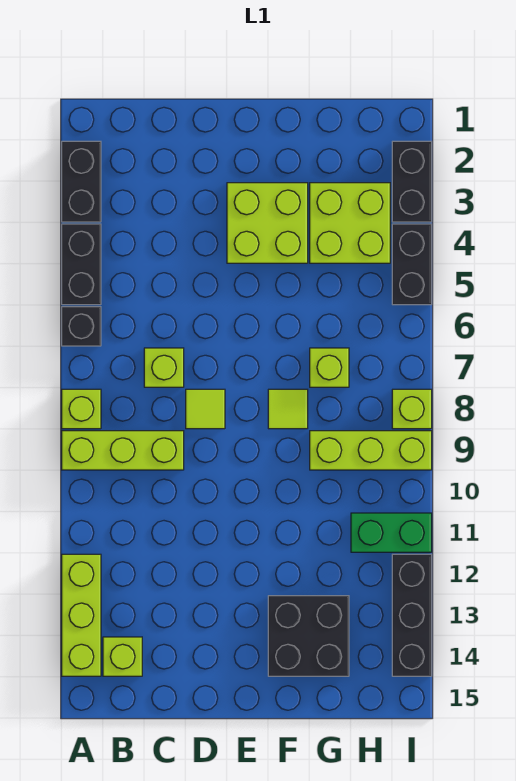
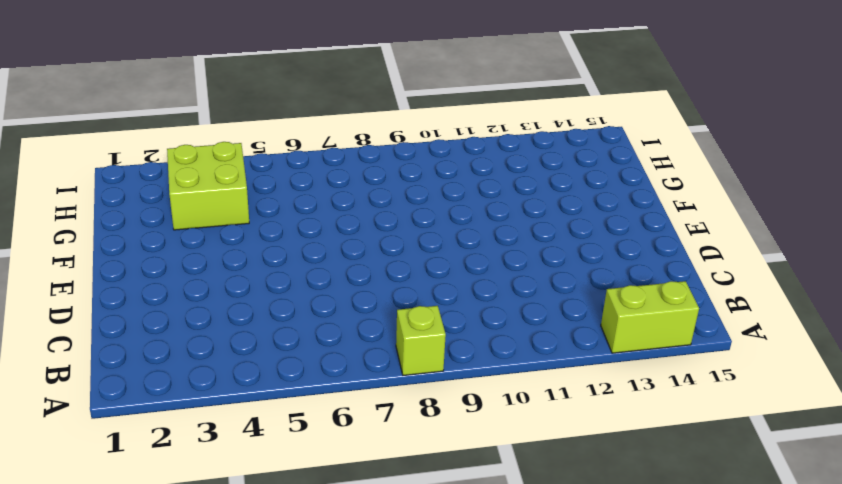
lime brick A13:A14 level 1 -> lime brick A12:A14 level 1
none -> black brick A2:A3 level 1
none -> black brick A4:A5 level 1
none -> black brick A6 level 1

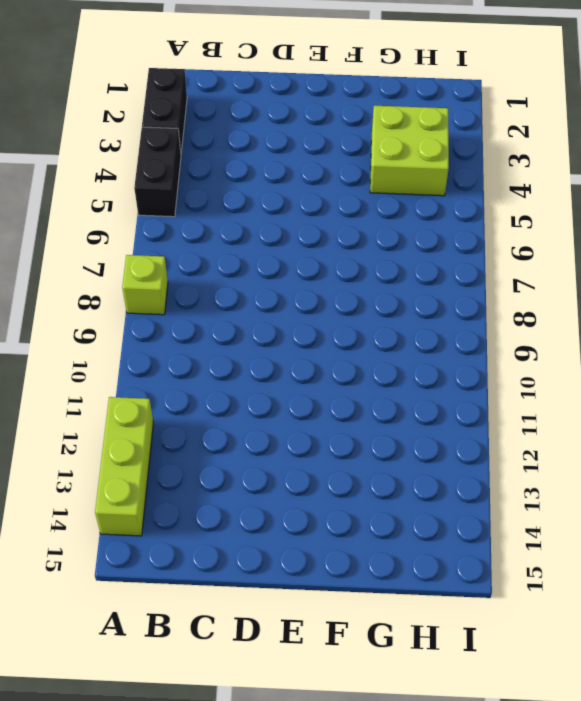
none -> black brick A6 level 1
none -> lime brick A9:C9 level 1
none -> lime brick B14 level 1

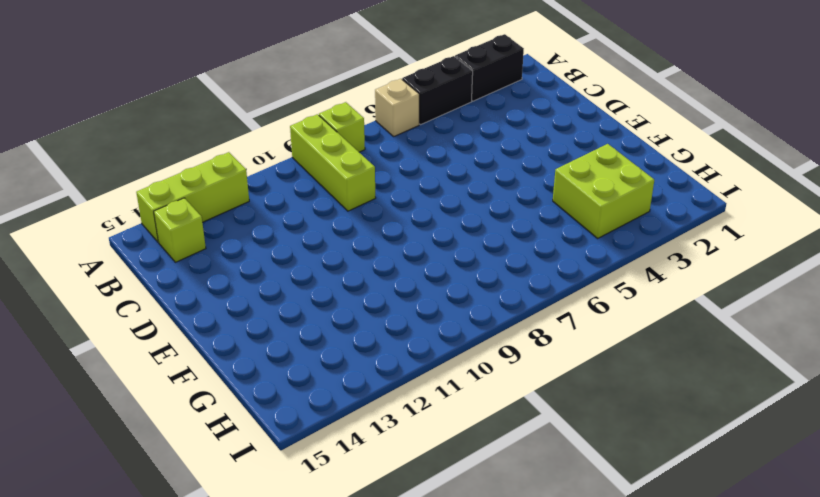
tan brick A6 level 1 -> black brick A6 level 1
none -> lime brick C7 level 1
none -> lime tile D8 level 1
none -> lime brick E3:F4 level 1

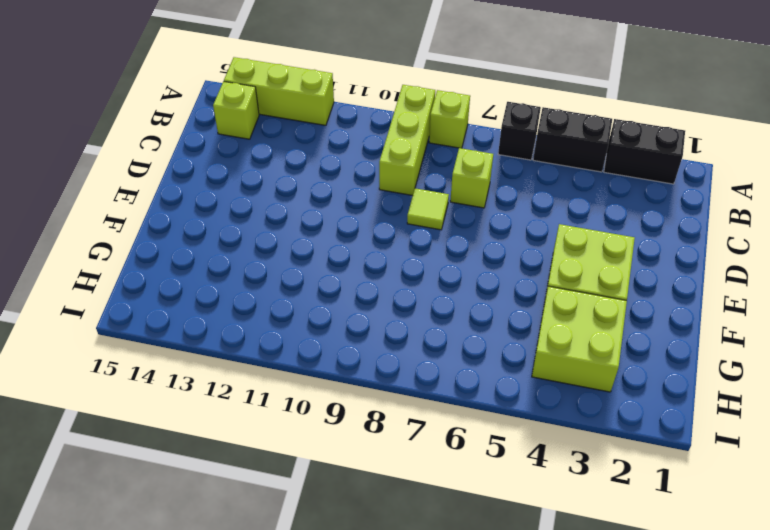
none -> lime tile F8 level 1
none -> black brick F13:G14 level 1
none -> lime brick G7 level 1

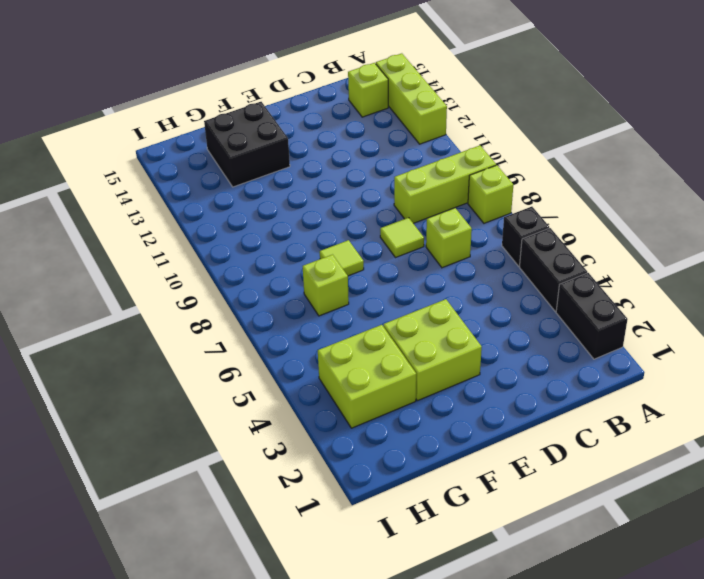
none -> lime brick G9:I9 level 1
none -> green brick H11:I11 level 1
none -> black brick I2:I3 level 1

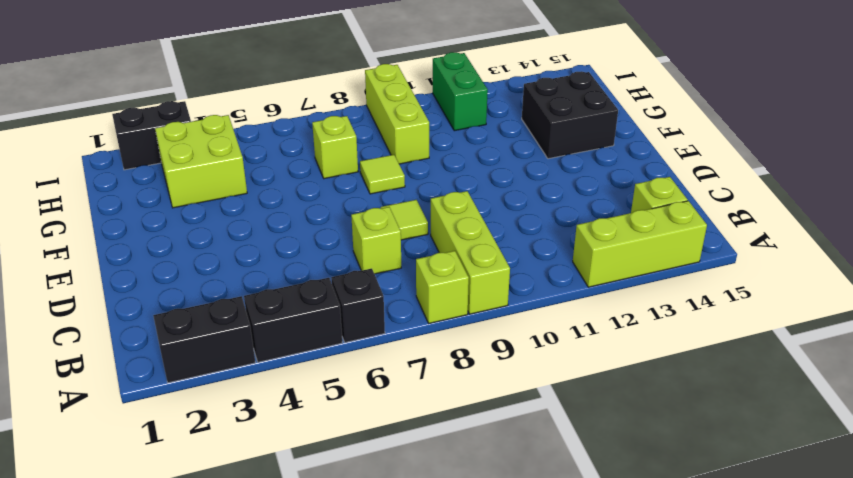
none -> lime brick E3:F4 level 1
none -> black brick I4:I5 level 1
none -> lime brick I8 level 1

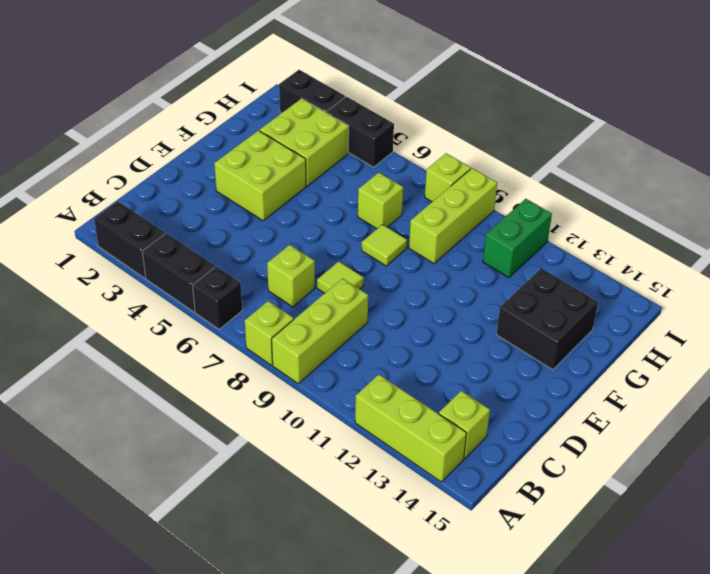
none -> black brick I12:I14 level 1

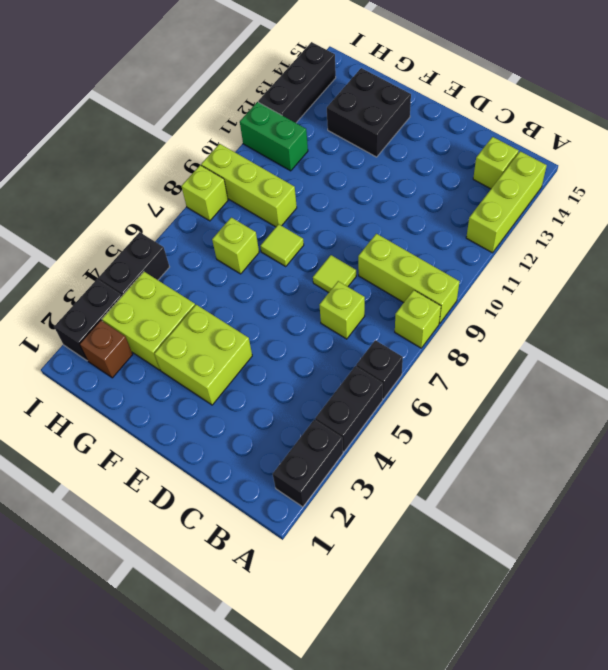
brown brick H2 level 1 -> none

